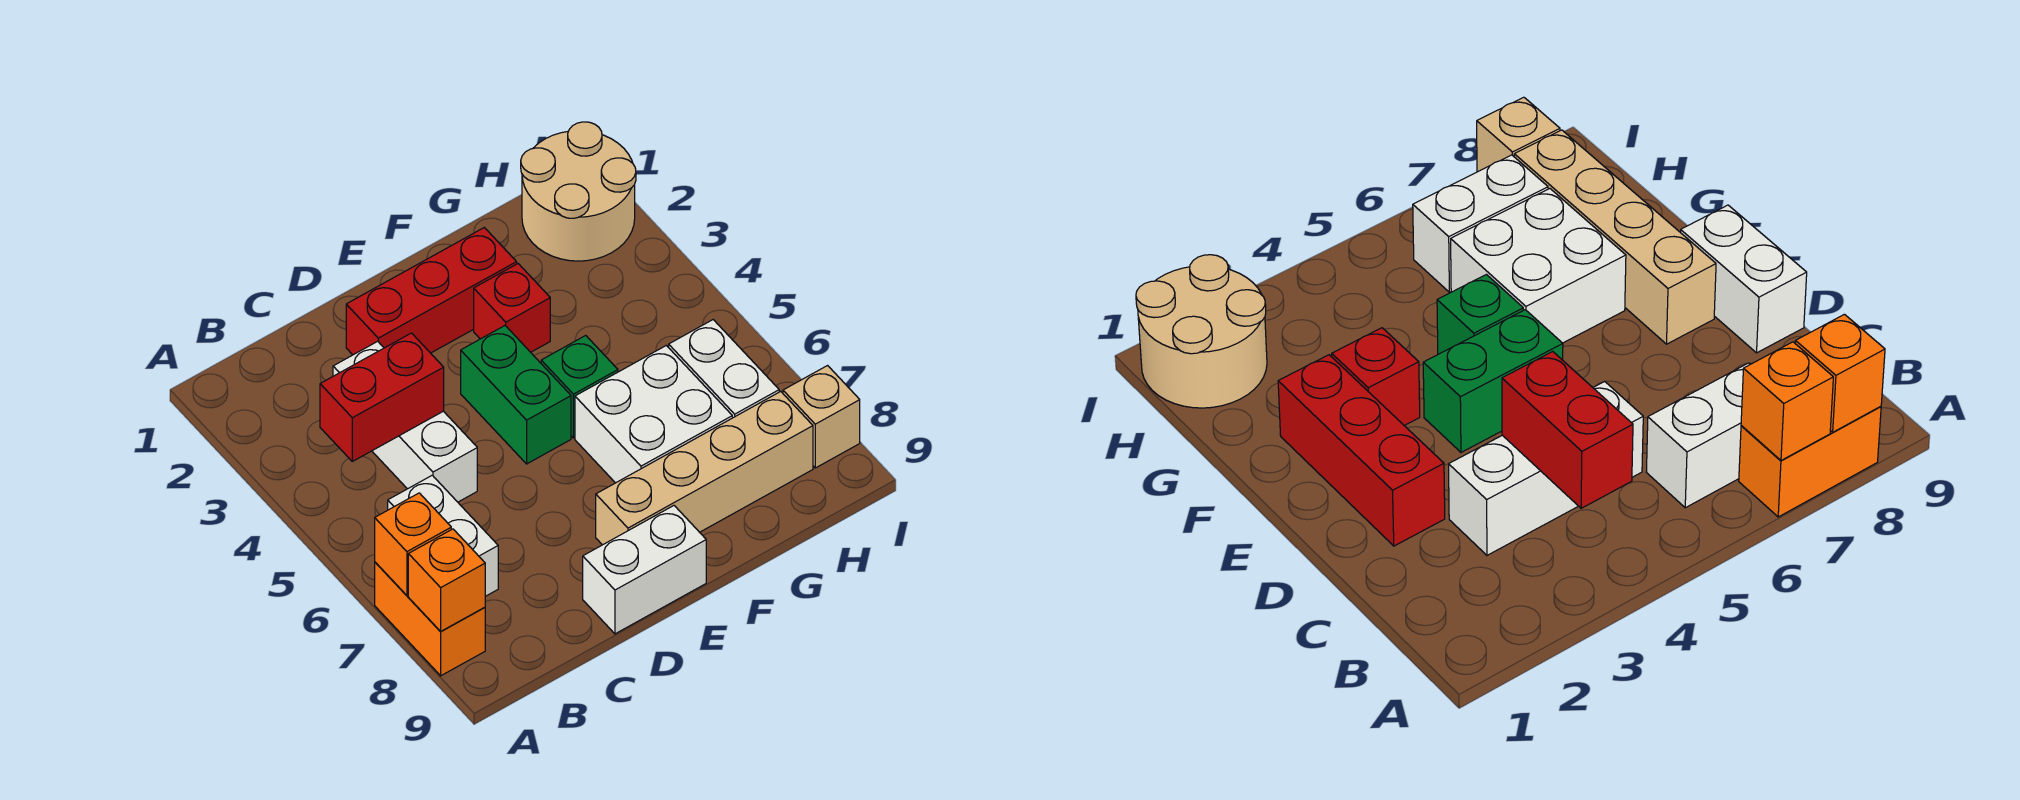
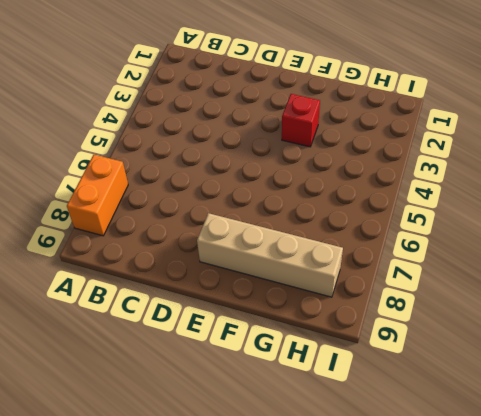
none -> white brick B6:B7 level 1
none -> white brick C3:C5 level 1
none -> red brick D2:F2 level 1

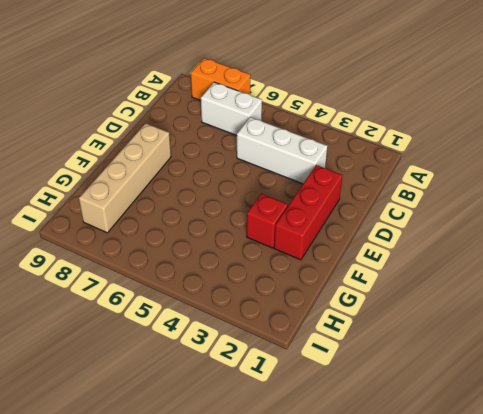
none -> white brick D9:E9 level 1
none -> green brick E4:E5 level 1
none -> green brick F5 level 1

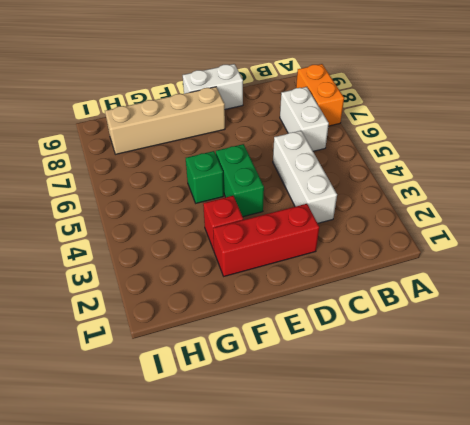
none -> white brick F6:G7 level 1
none -> tan round brick H1:I2 level 1
none -> white brick H6:H7 level 1

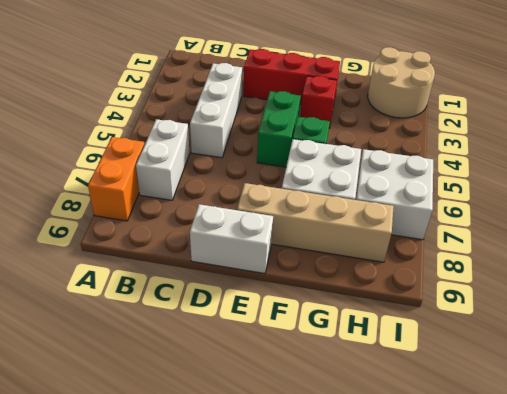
white brick H6:I7 level 1 -> white brick H6:H7 level 1
none -> tan brick I8 level 1
none -> orange brick A7 level 2
none -> orange brick A8 level 2

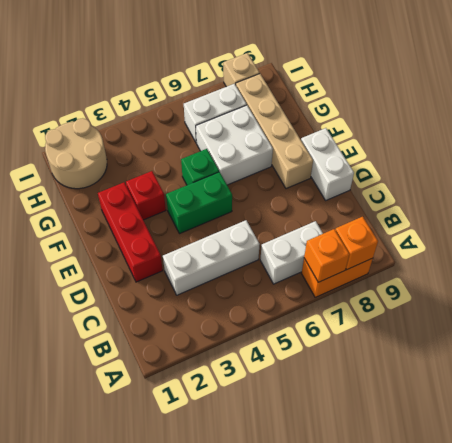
none -> red brick B4:C4 level 2

